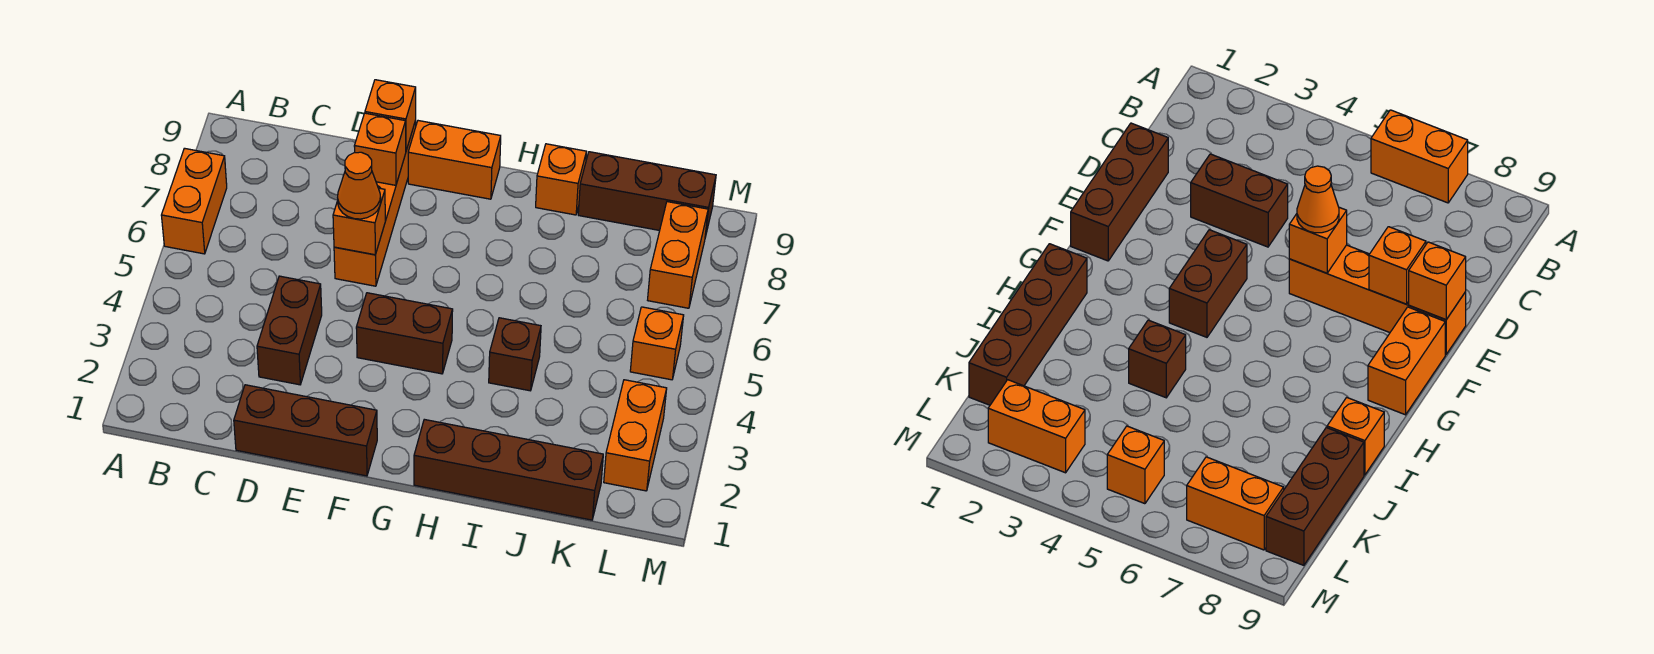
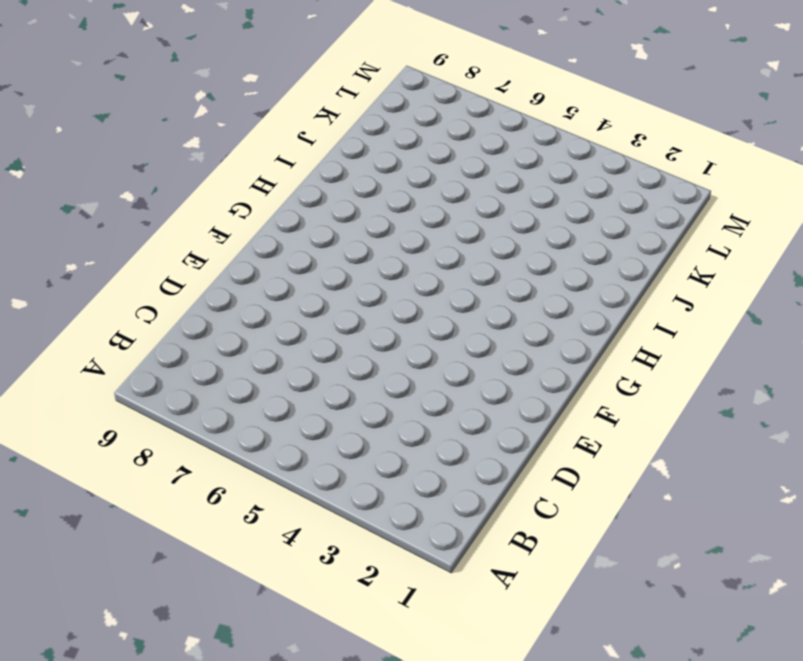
none -> orange brick A6:A7 level 1
none -> brown brick D1:F1 level 1
none -> brown brick D3:D4 level 1

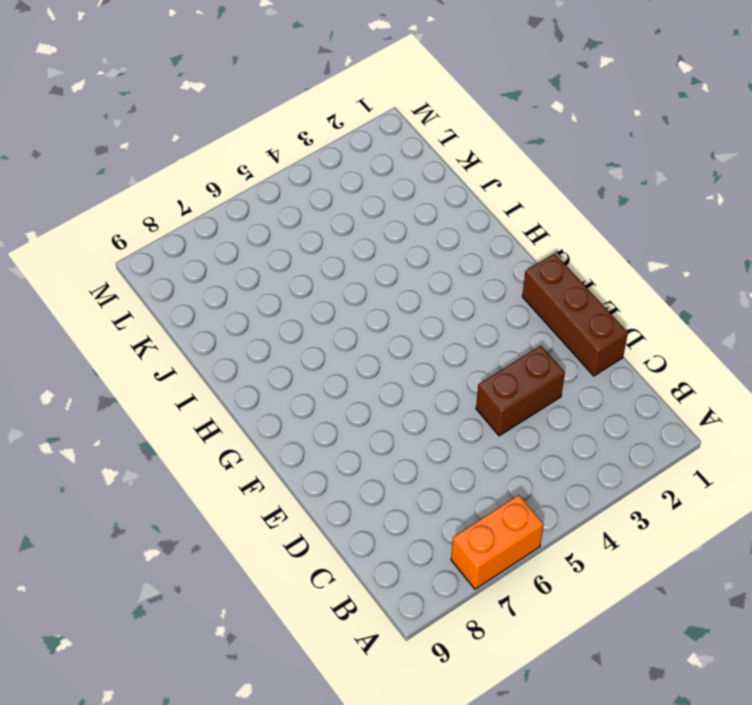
none -> orange brick E6:E9 level 1
none -> brown brick F4:G4 level 1
none -> orange brick F9:G9 level 1

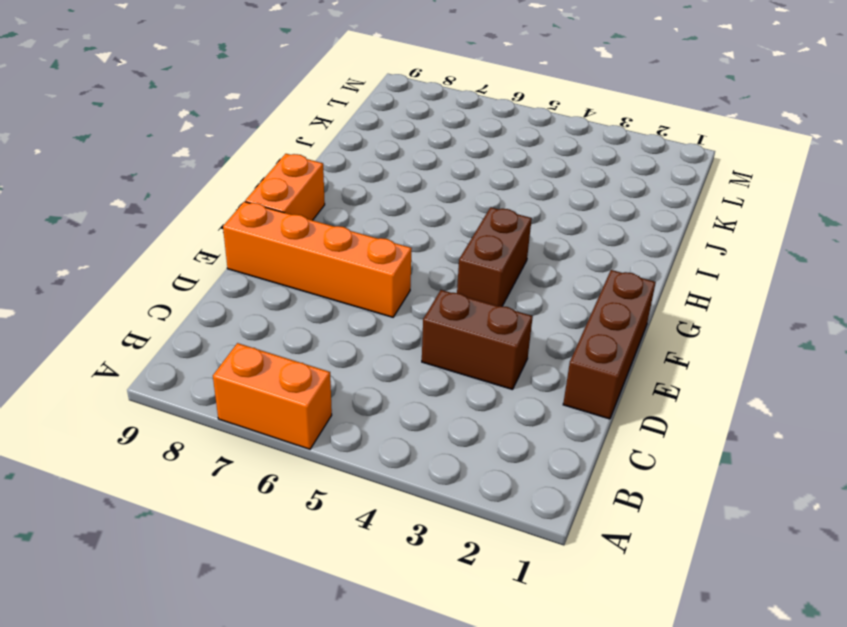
none -> brown brick H1:K1 level 1
none -> brown brick I4 level 1
none -> orange brick I9 level 1

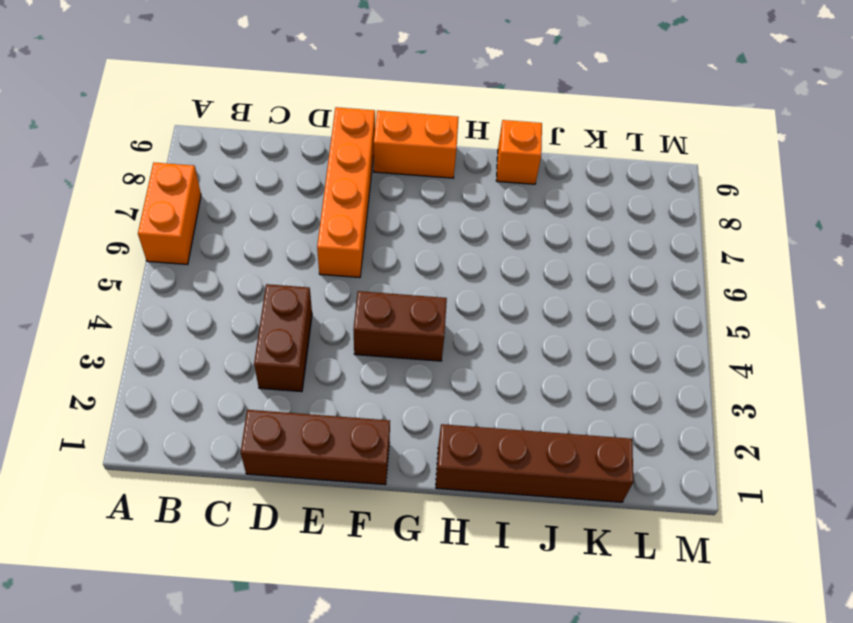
none -> brown brick I4 level 1
none -> brown brick J9:L9 level 1
none -> orange brick L2:L3 level 1

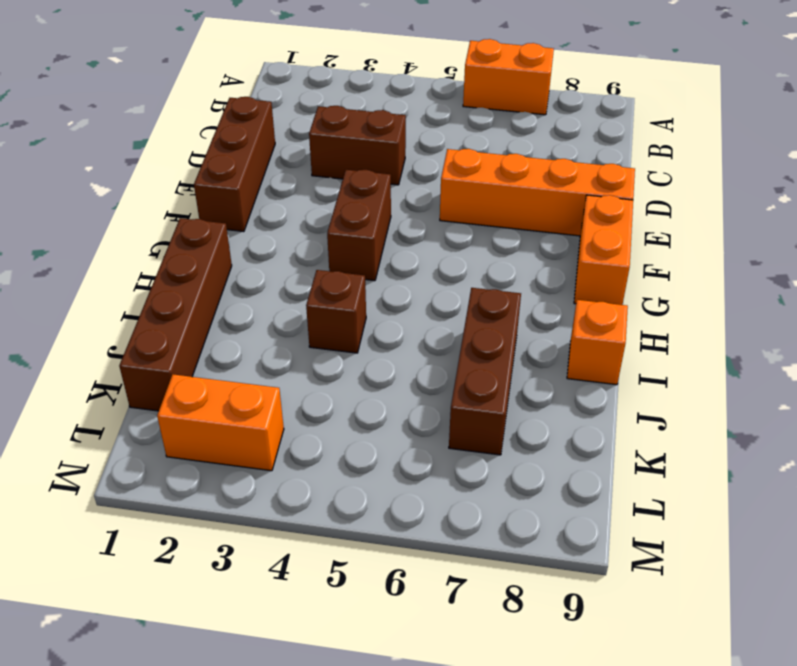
brown brick I7:K7 level 1 -> brown brick J9:L9 level 1
none -> orange brick L5 level 1
none -> orange brick L7:L8 level 1
none -> orange brick E6 level 2

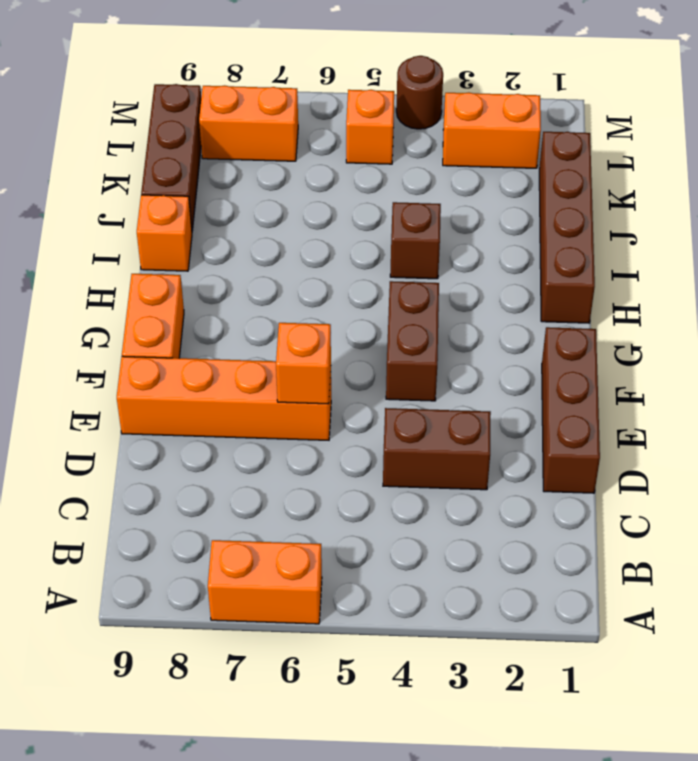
brown round brick M4 level 1 -> none
none -> orange brick E8 level 2
none -> orange brick E9 level 2
none -> orange cone E6 level 3

